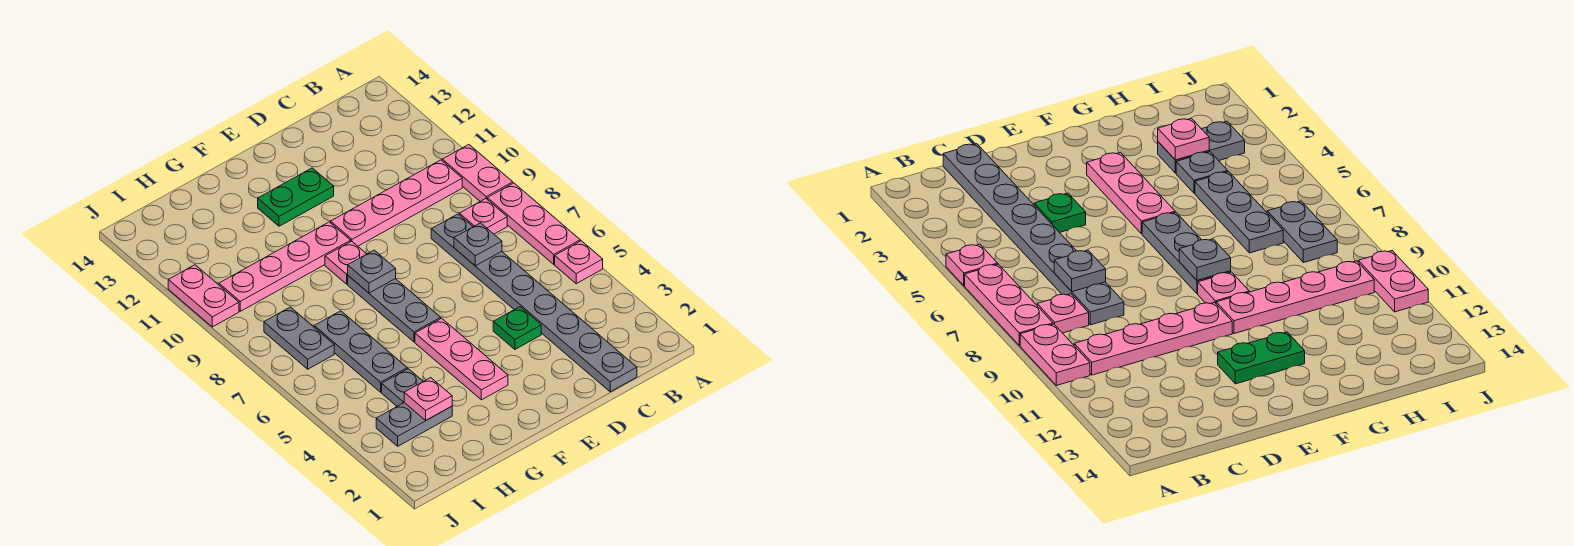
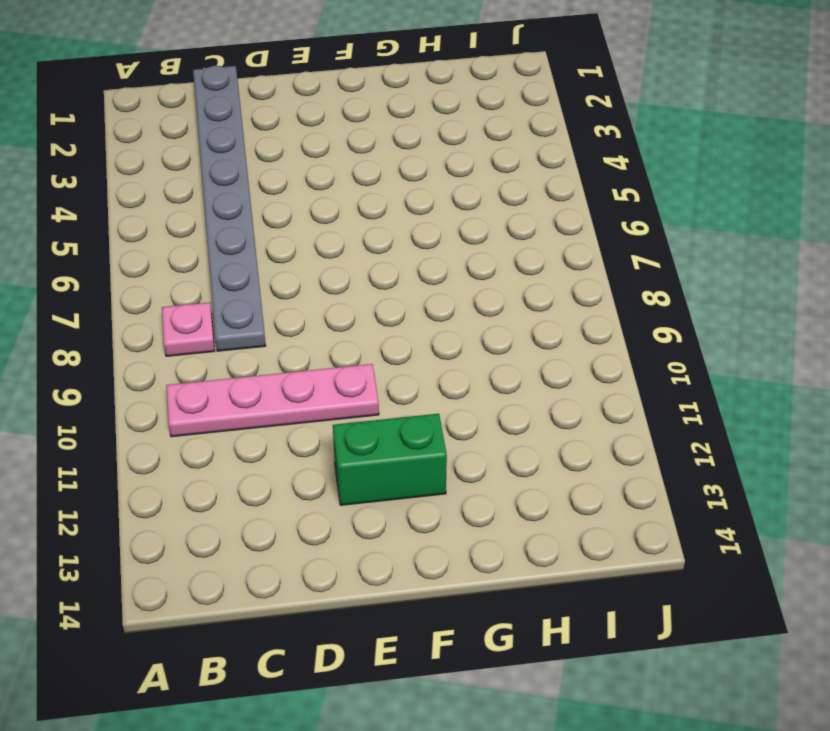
green brick E12:F12 level 1 -> green plate E12:F12 level 1
none -> pink plate A5 level 1
none -> pink plate A6:A8 level 1
none -> pink plate A9:A10 level 1

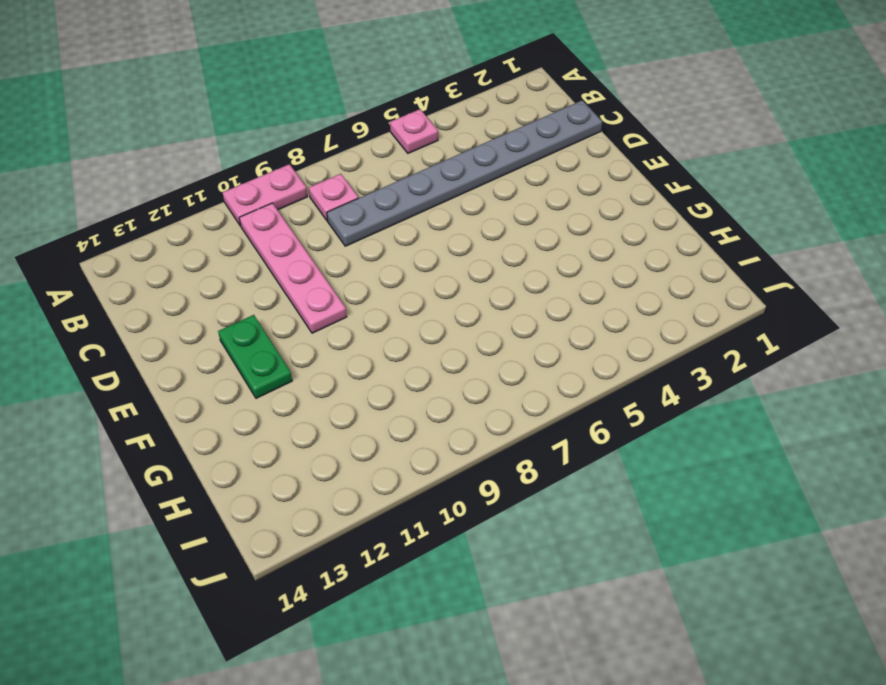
none -> pink plate A6:A8 level 1
none -> green plate D4 level 1
none -> pink plate F3:F5 level 1

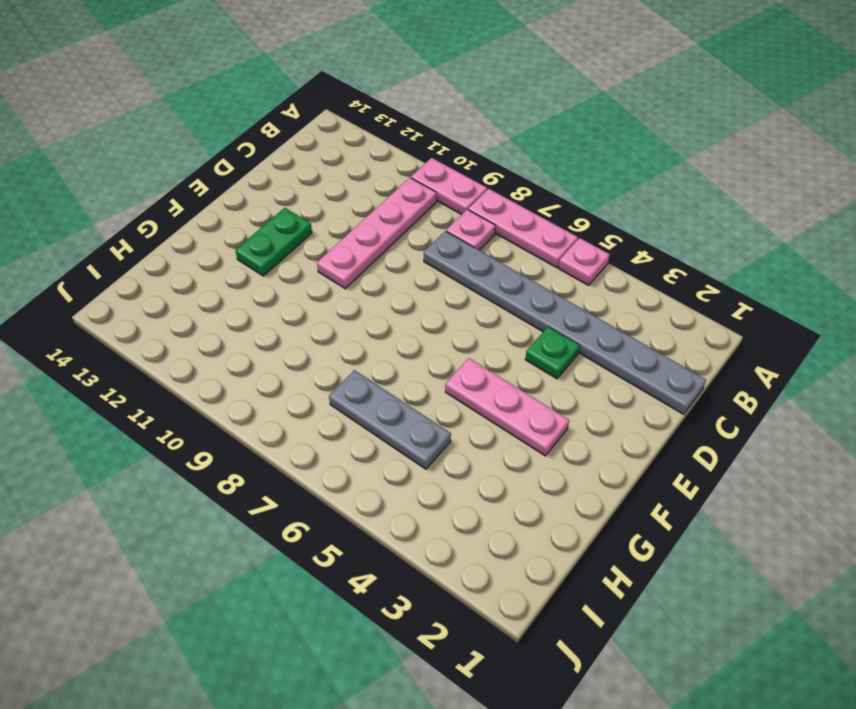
none -> grey plate F6:F8 level 1
none -> pink plate F9 level 1
none -> pink plate F10:I10 level 1

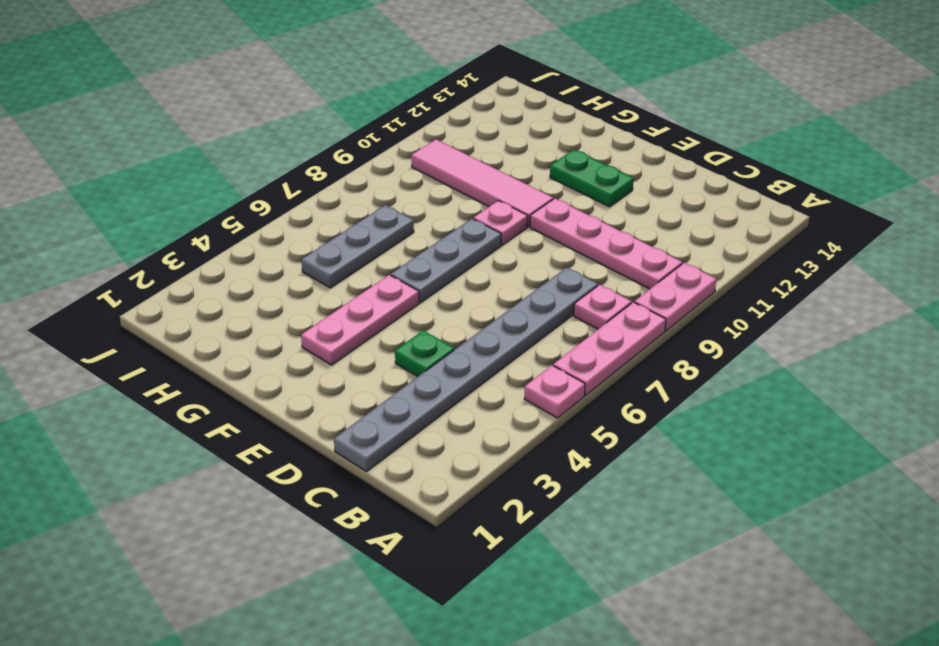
pink tile F10:I10 level 1 -> pink plate F10:I10 level 1
none -> grey plate H3:I3 level 1
none -> grey plate H4 level 1
none -> grey plate I7:I8 level 1

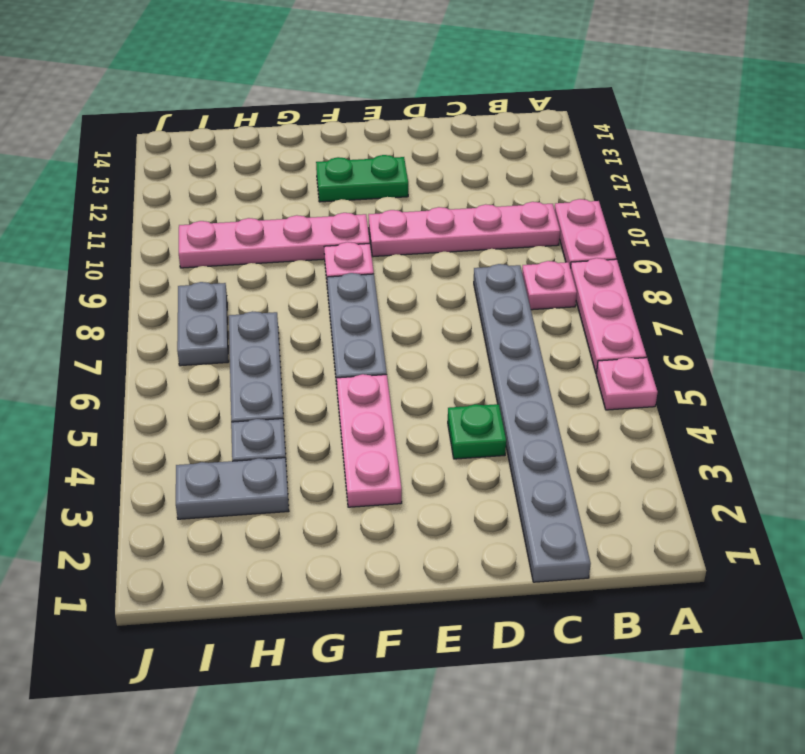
none -> pink plate J10:J11 level 1
none -> grey plate C7 level 2
none -> grey plate F8 level 2

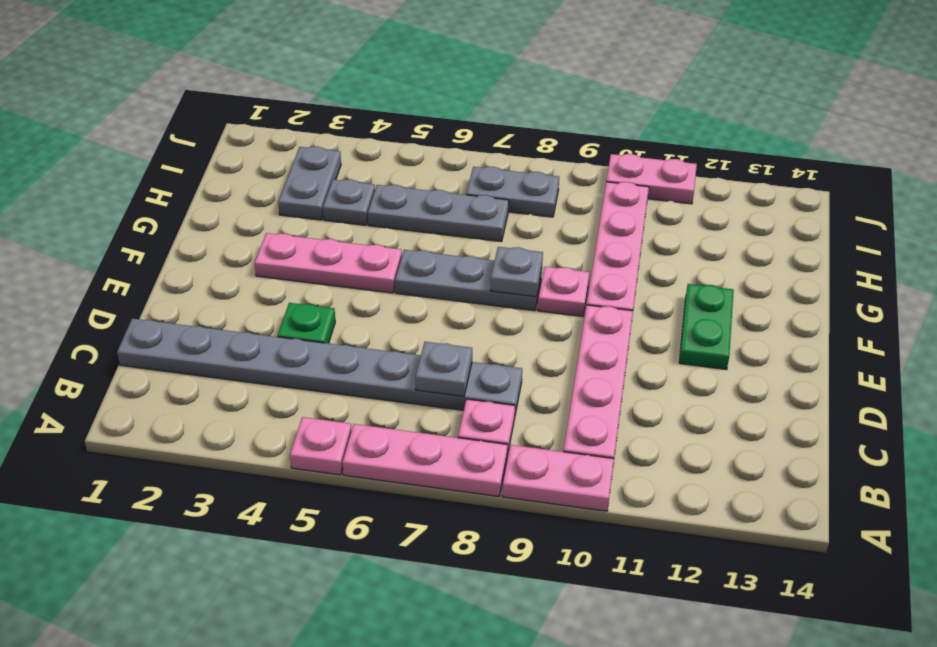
none -> pink plate H3 level 2

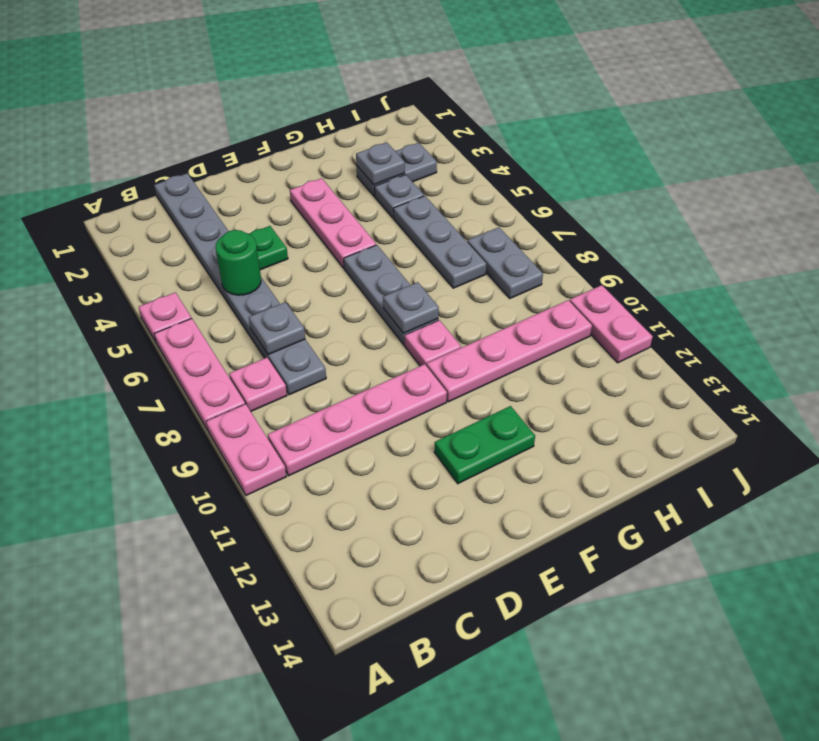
green round brick C5 level 2 -> none
grey plate H3 level 2 -> pink plate H3 level 2

